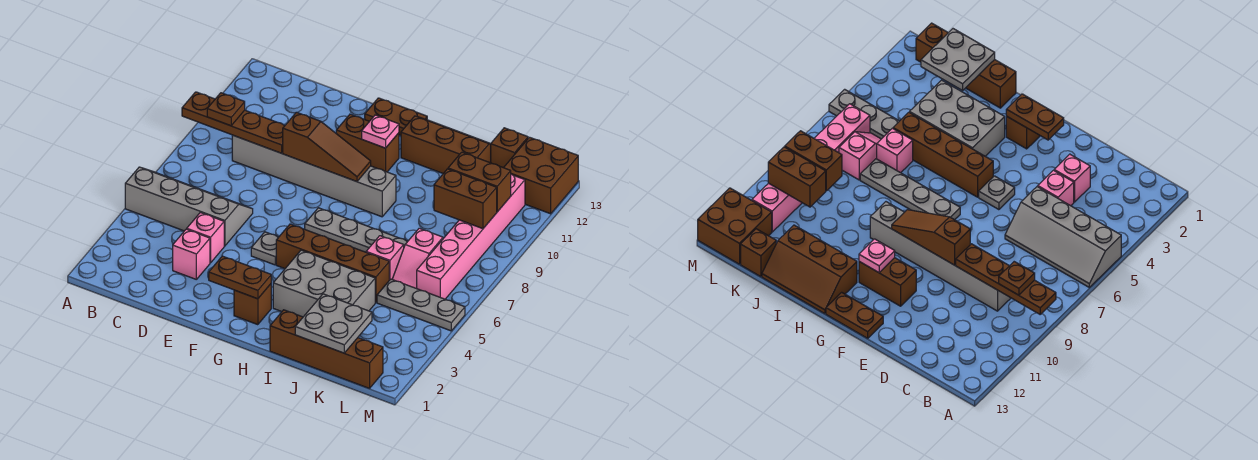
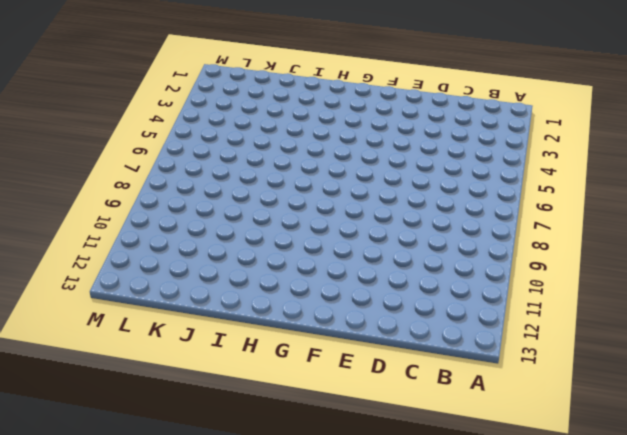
none -> grey slope A5:D6 level 1 top 5
none -> grey brick C9:H9 level 1
none -> pink brick D3 level 1

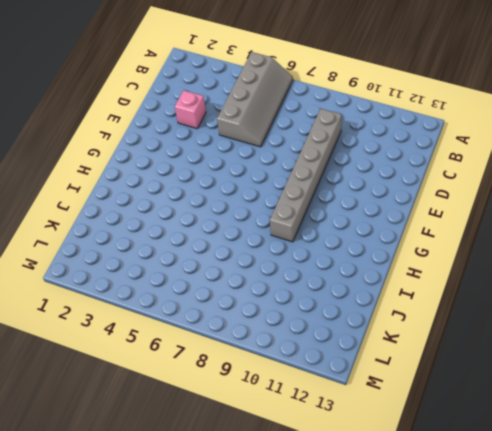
none -> pink brick D4 level 1
none -> grey plate F5 level 1
none -> brown brick F11:G11 level 1

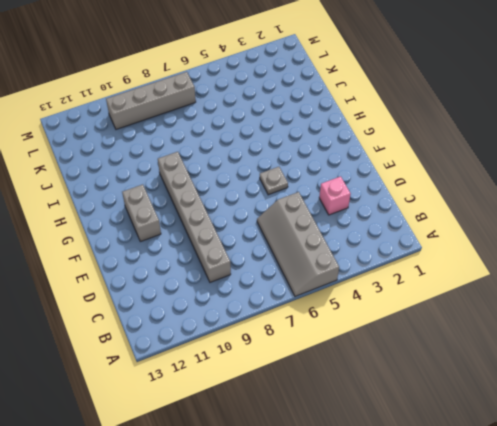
grey brick F11:G11 level 1 -> brown brick F11:G11 level 1
grey brick L7:L10 level 1 -> pink brick L6:L11 level 1
none -> pink brick D4 level 1
none -> brown plate F13:G13 level 1
none -> brown brick G2 level 1

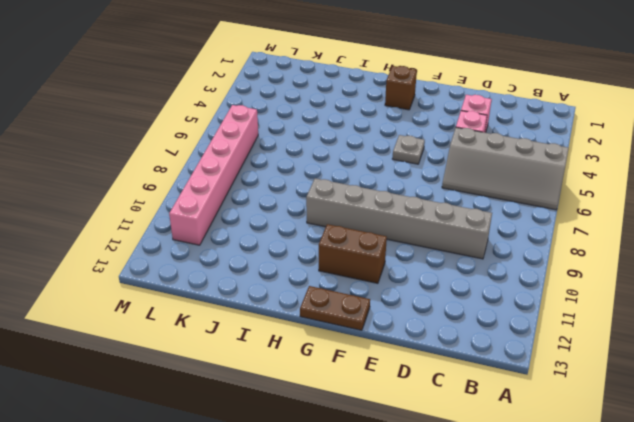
none -> brown brick G5:J5 level 1
none -> grey plate G7:J7 level 1
none -> grey brick H3:J4 level 1

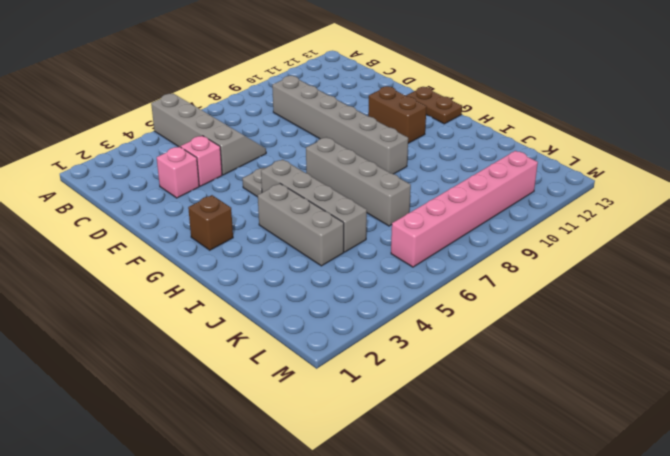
grey brick G5:J5 level 1 -> brown brick G5:J5 level 1
grey brick G7:J7 level 1 -> grey plate G7:J7 level 1
grey brick H4:J4 level 1 -> grey brick H3:J4 level 1
none -> brown slope H12:J13 level 1 top 12
none -> brown brick I1:L1 level 1
none -> pink brick J6 level 1

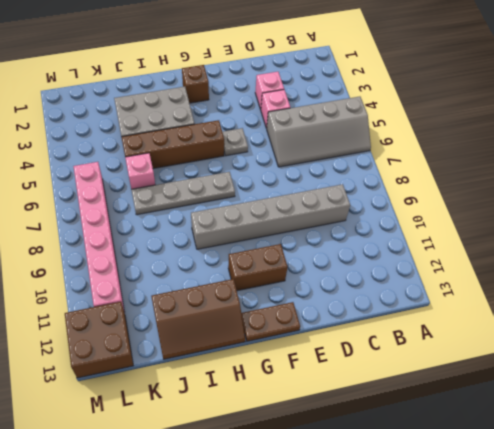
none -> brown brick I1:L1 level 1
none -> grey plate K5:M5 level 1
none -> pink slope K6:K7 level 1 top 7

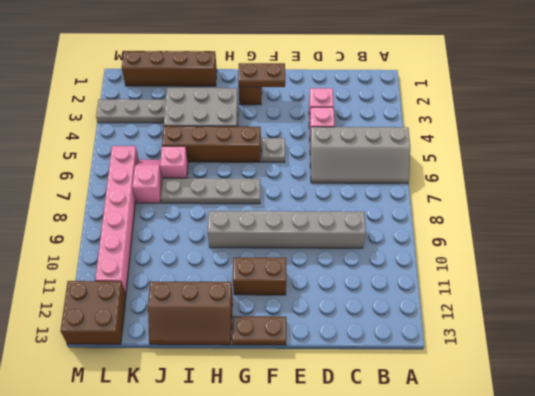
grey plate K3:M3 level 1 -> grey plate K5:M5 level 1
none -> brown brick K13 level 1
none -> brown plate A9:D9 level 2
none -> brown slope E9:G9 level 2 top E

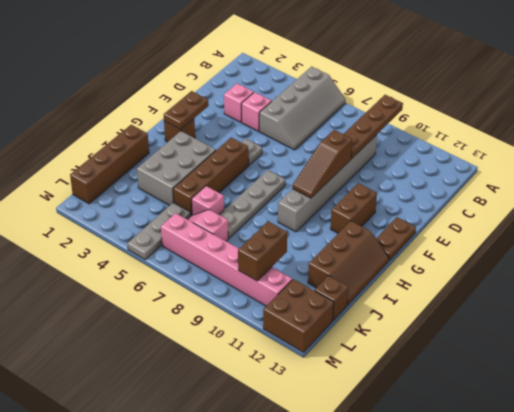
none -> pink plate G11 level 2
none -> grey plate J1:K2 level 2
none -> brown brick K9:L9 level 2

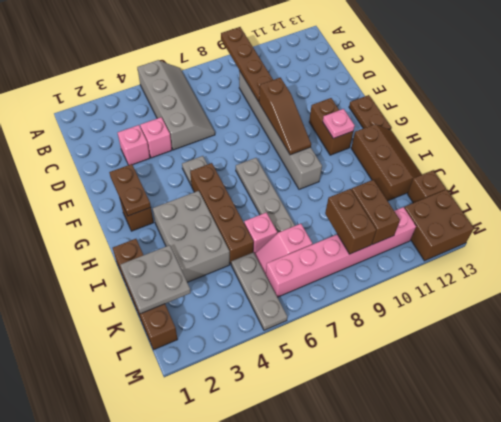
none -> brown plate B9 level 3

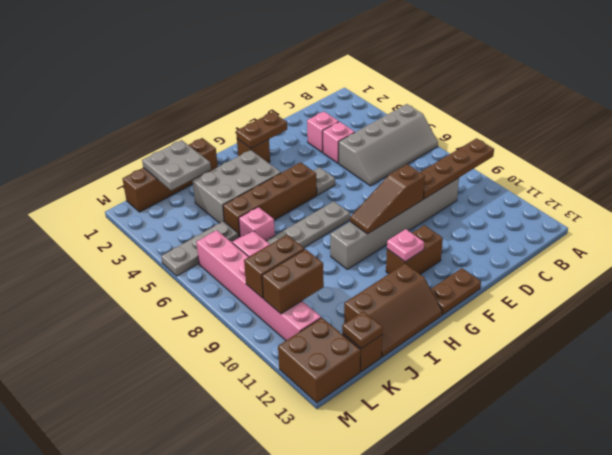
brown plate K13 level 2 -> brown plate B9 level 3

